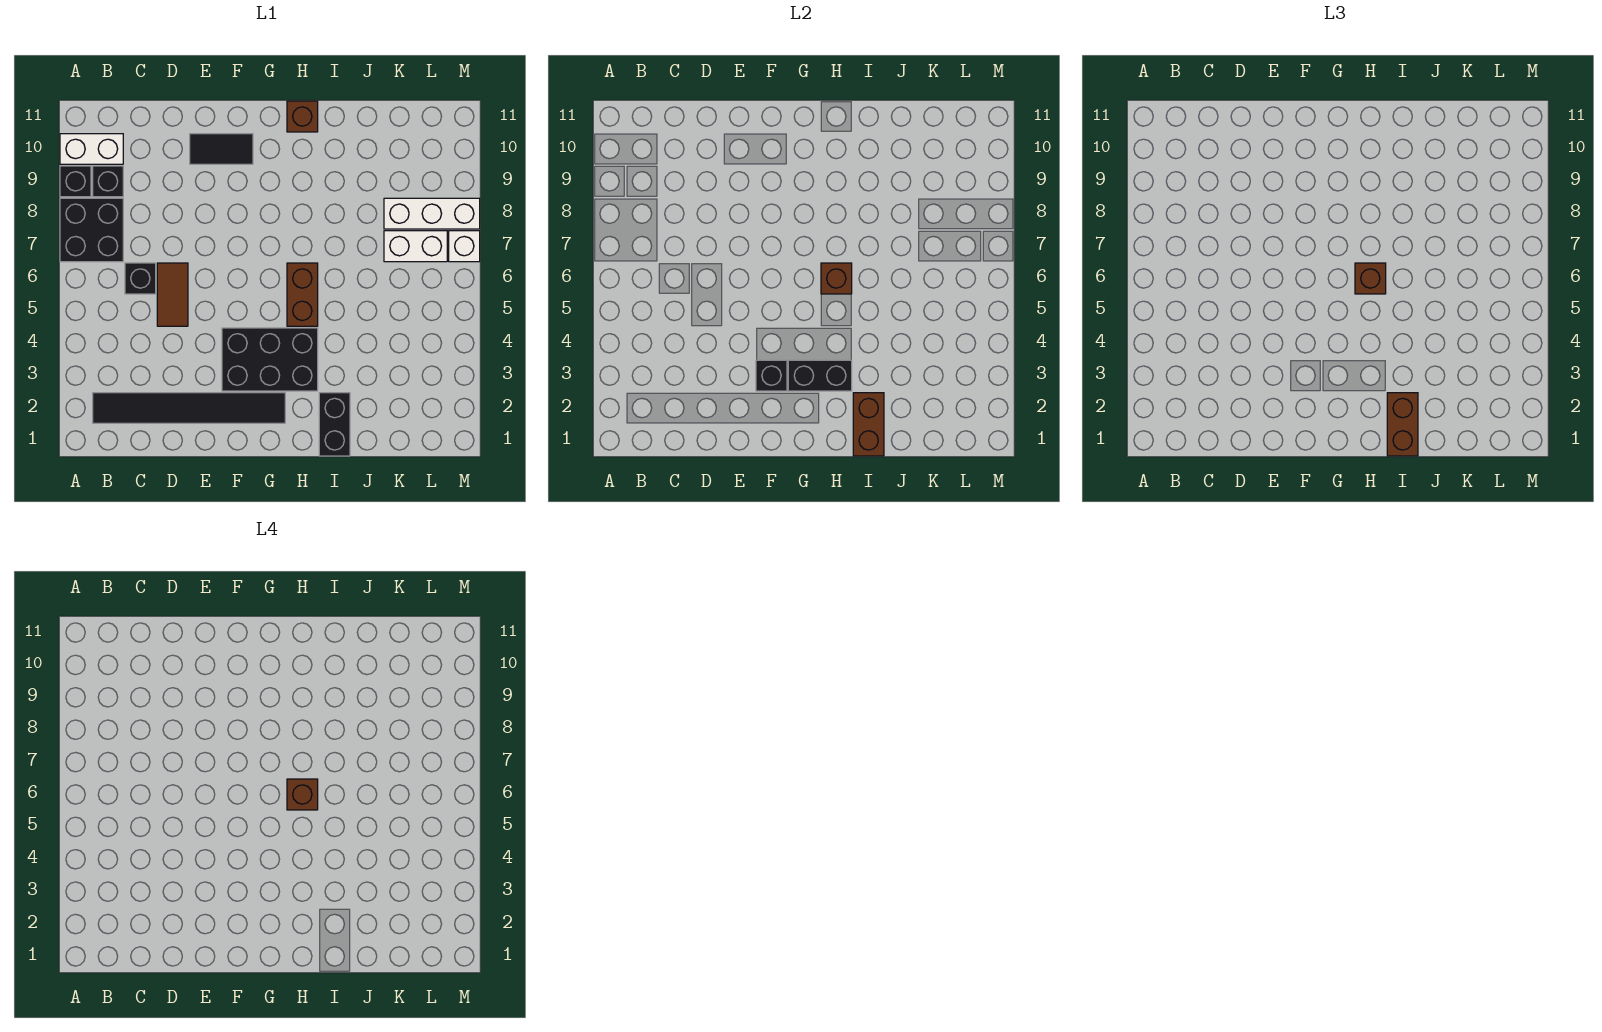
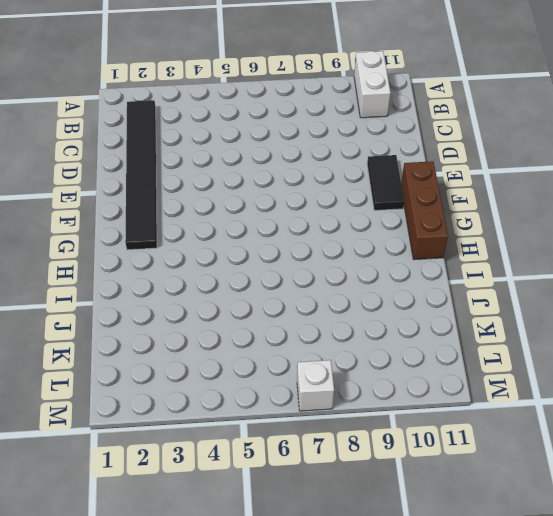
brown brick F11:H11 level 1 -> brown brick H11 level 1
none -> black brick A7:B8 level 1
none -> black brick A9 level 1
none -> black brick B9 level 1

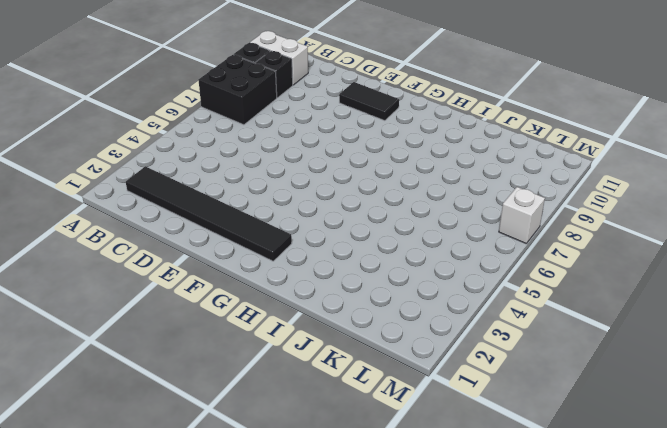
none -> black brick C6 level 1
none -> brown tile D5:D6 level 1
none -> black brick F3:H4 level 1

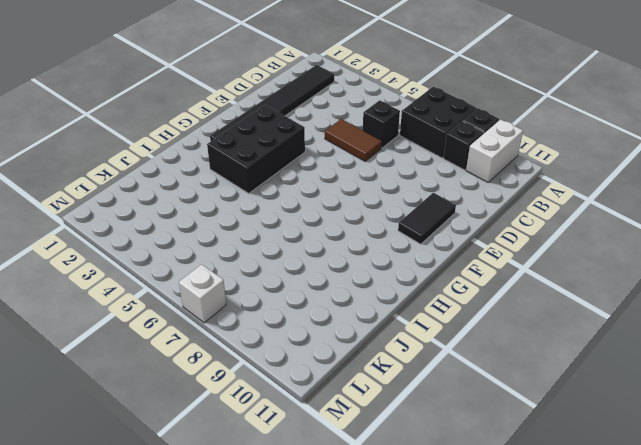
none -> brown brick H5:H6 level 1
none -> brown brick H11 level 1
none -> black brick I1:I2 level 1

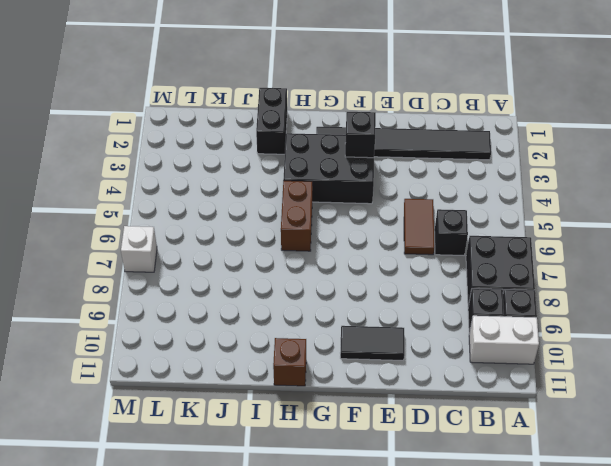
none -> white brick K7:L7 level 1
none -> white brick K8:M8 level 1
none -> black brick G3:H3 level 2

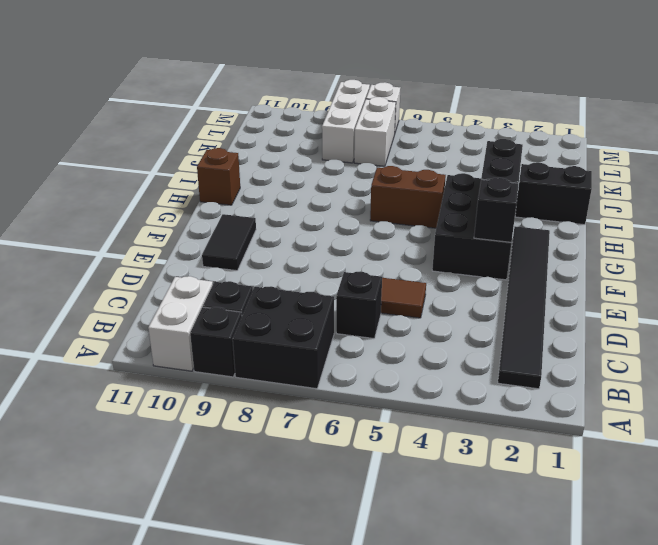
none -> brown brick H6 level 2
none -> brown brick I1:I2 level 2
none -> brown brick H6 level 3

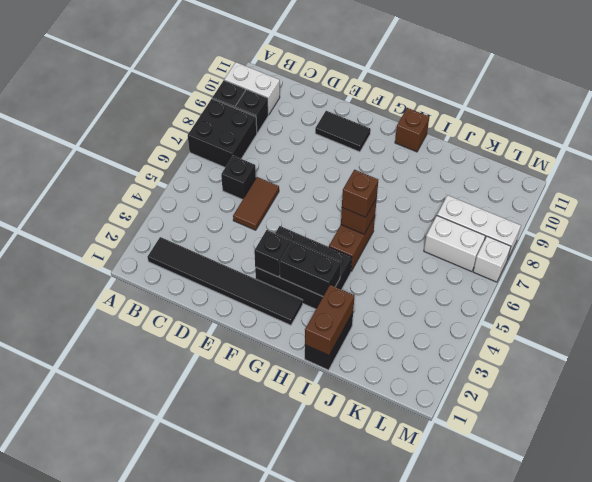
none -> brown brick I1:I2 level 3
none -> brown brick H6 level 4

